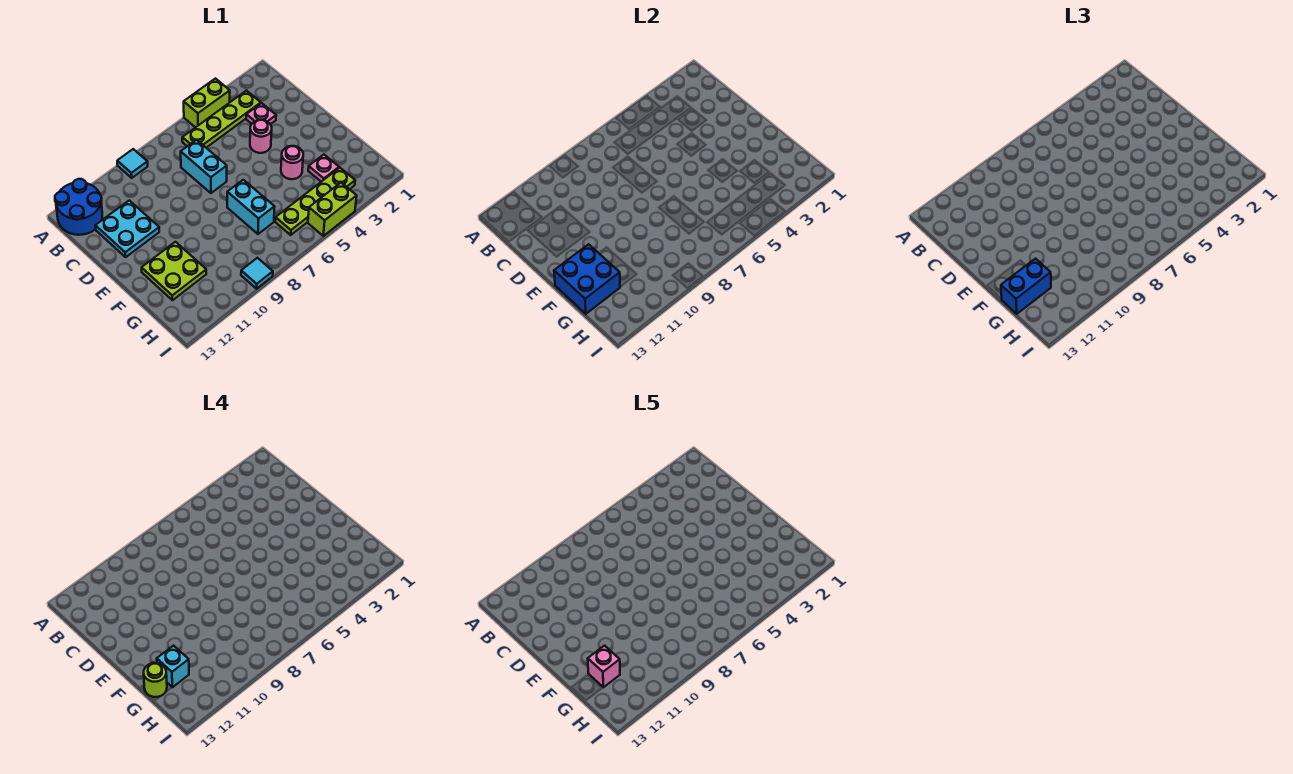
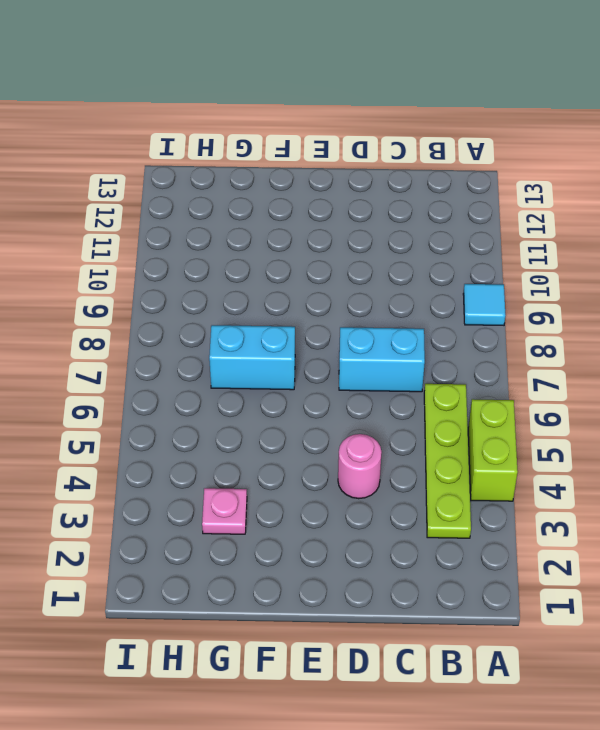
none -> blue round brick A12:B13 level 1
none -> pink plate C3 level 1
none -> cyan plate C11:D12 level 1

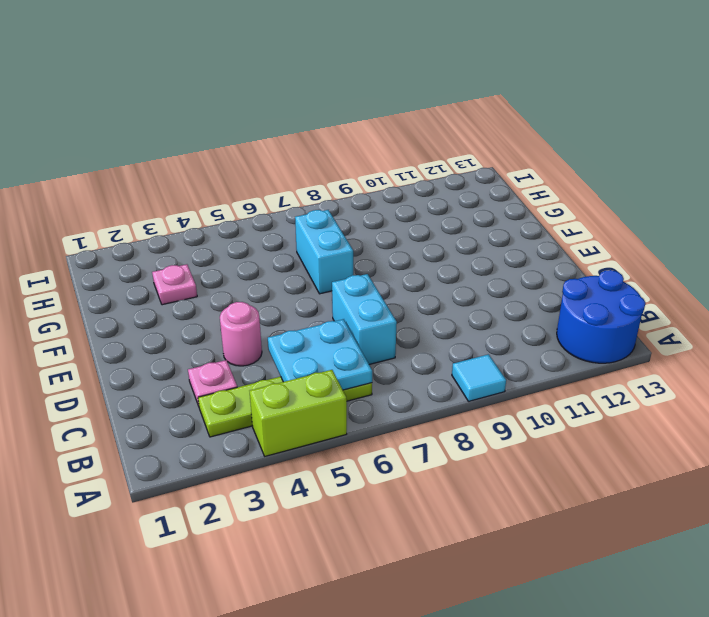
cyan plate B5:C6 level 2 -> cyan plate C11:D12 level 1
none -> pink round brick F4 level 1
none -> lime plate F11:G12 level 1
none -> lime plate H3:H6 level 1

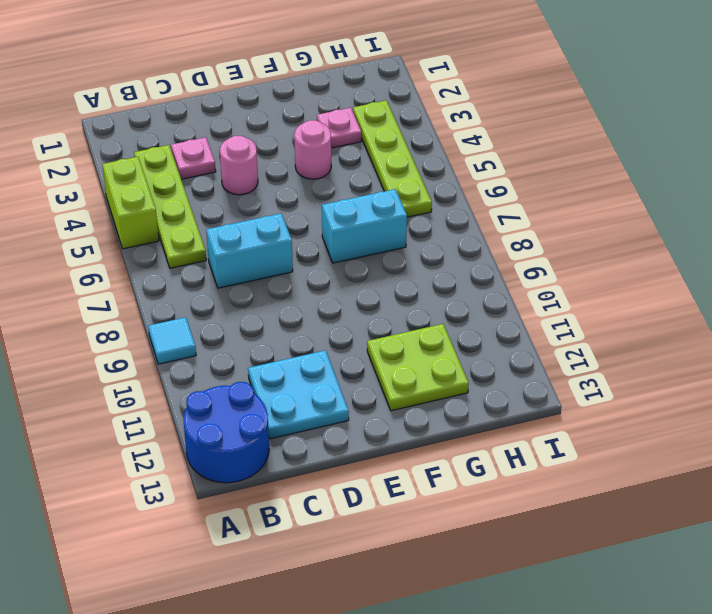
none -> lime brick I4:I5 level 1
none -> cyan tile I9 level 1
none -> blue brick F12:G13 level 2

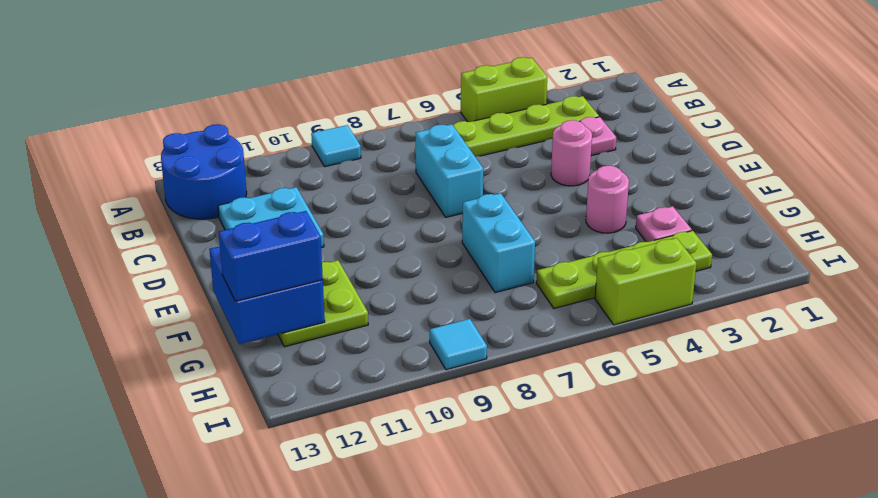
none -> cyan brick G12 level 4
none -> lime round brick G13 level 4
none -> pink brick G12 level 5

